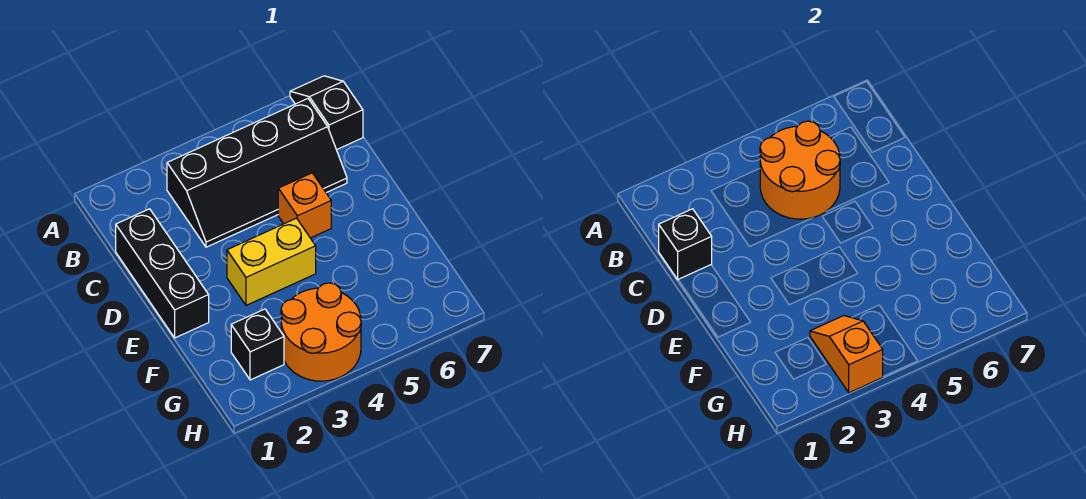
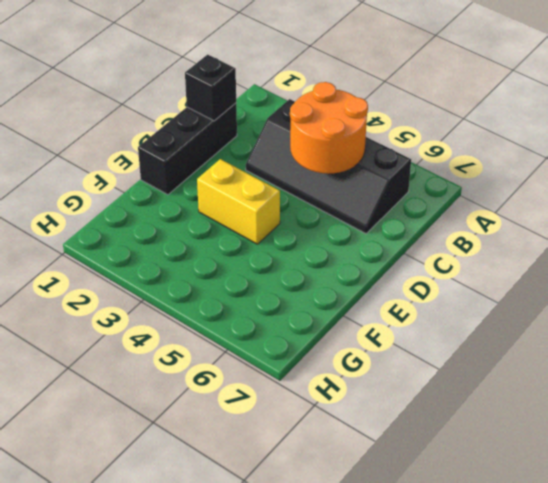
none -> black slope A7:B7 level 1 top B
none -> orange brick D5 level 1

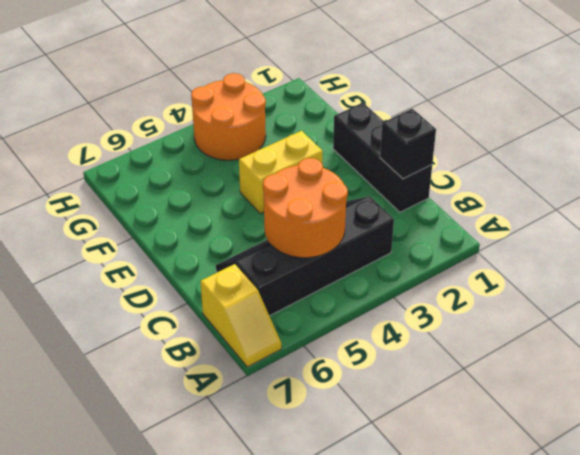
yellow slope A7:B7 level 1 top B -> black slope A7:B7 level 1 top B
none -> orange brick D5 level 1
none -> black brick G2 level 1

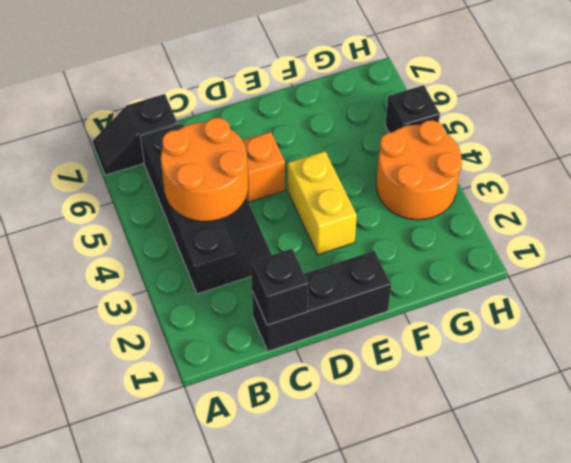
black brick H5 level 1 -> black brick G2 level 1
none -> orange slope G3:H3 level 2 top H

